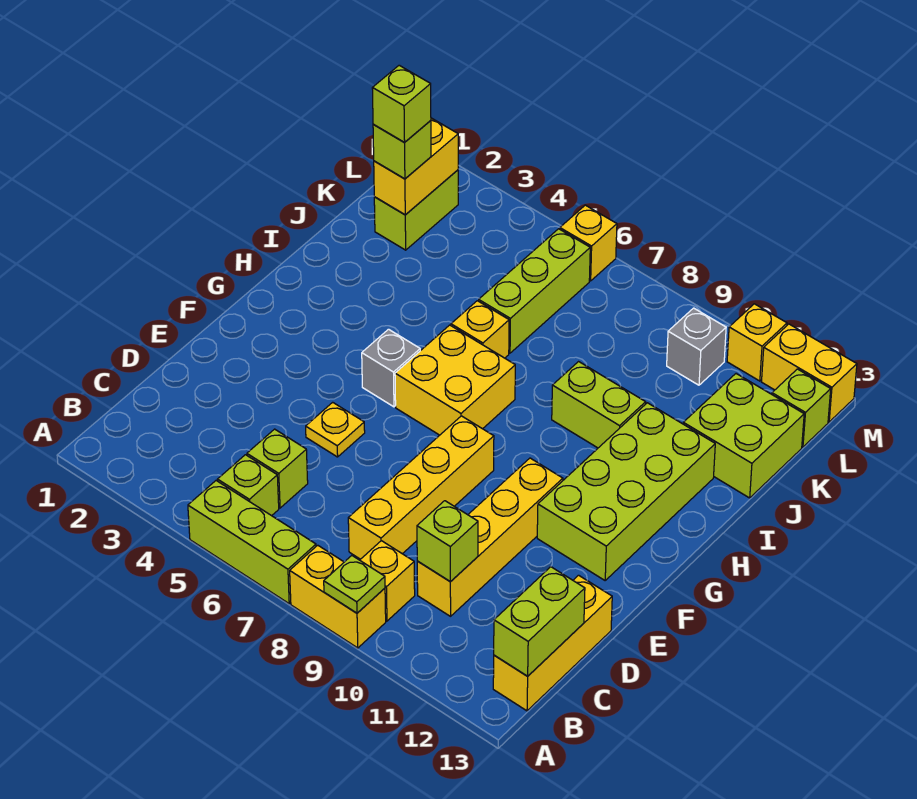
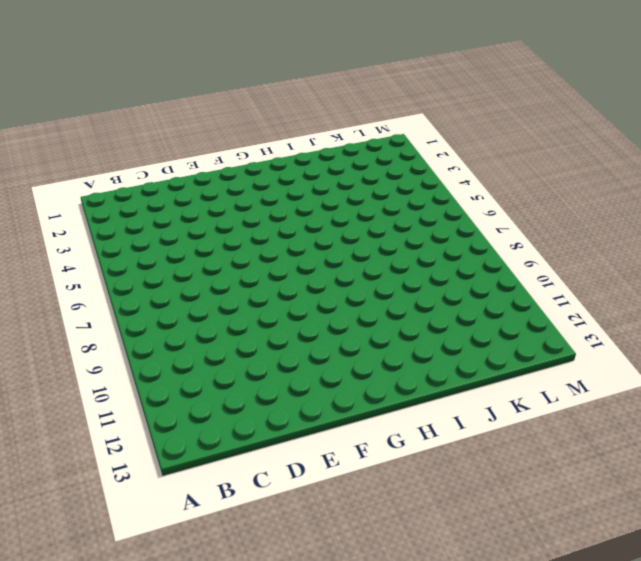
none -> lime brick A5:A7 level 1
none -> yellow brick A8:A9 level 1
none -> lime brick B5 level 1

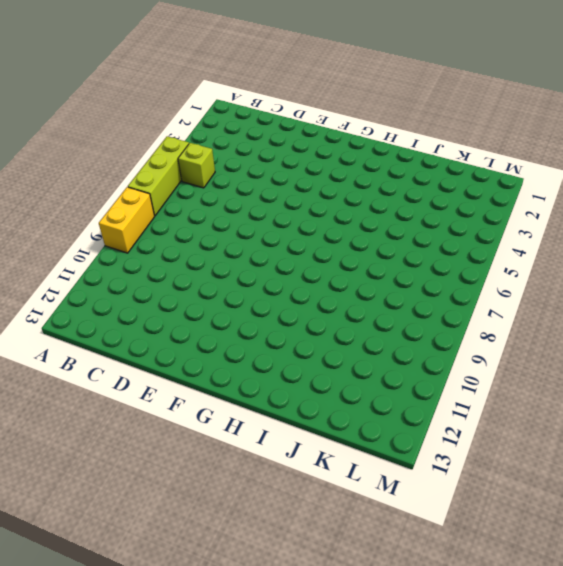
none -> yellow brick B9 level 1
none -> yellow brick B13:D13 level 1
none -> lime brick C5 level 1

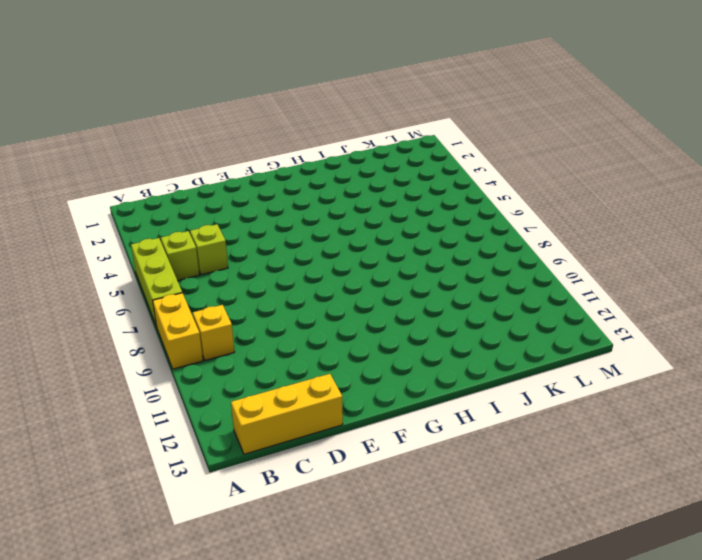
none -> yellow brick C8:F8 level 1
none -> yellow brick C10:F10 level 1
none -> yellow plate E5 level 1

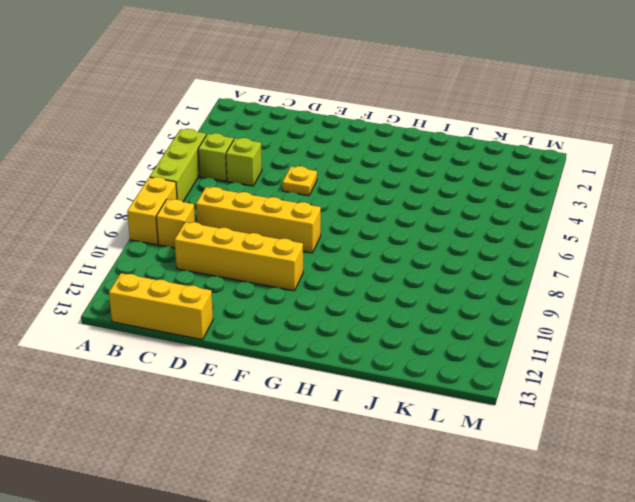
none -> lime brick F11:I12 level 1
none -> grey brick G5 level 1
none -> yellow brick G6:H7 level 1

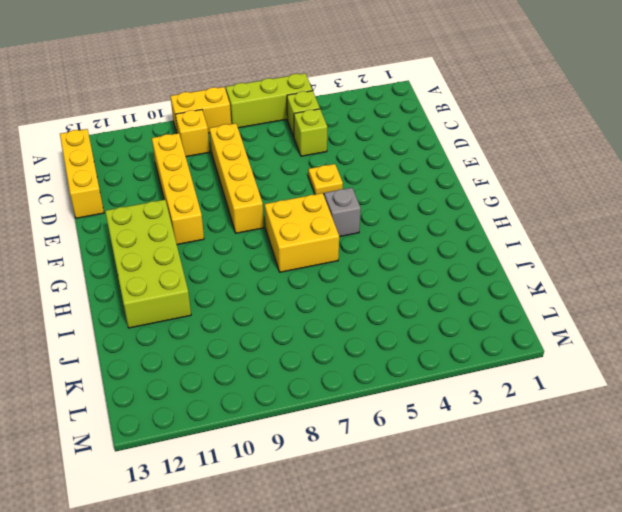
none -> yellow brick I6 level 1
none -> lime brick I9:I10 level 1
none -> lime brick J6:L6 level 1

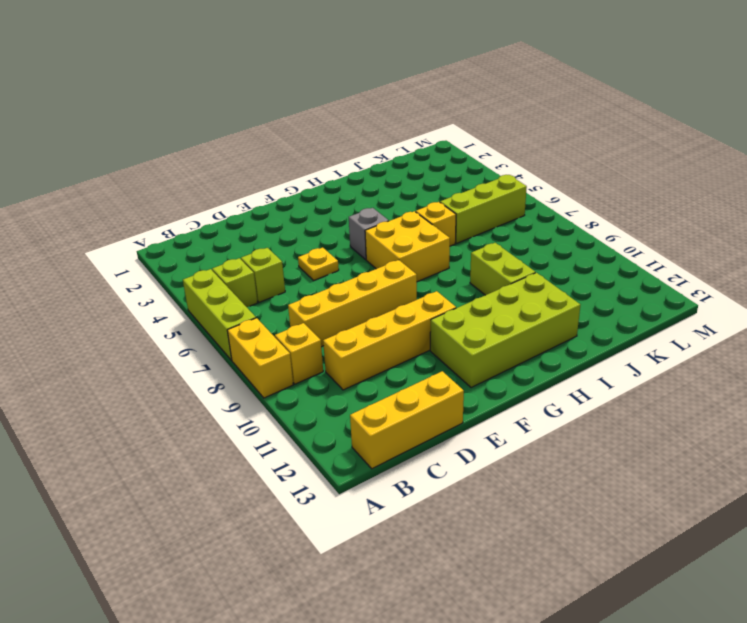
none -> lime brick J12:K13 level 1
none -> lime brick K2:L2 level 1
none -> grey brick L10 level 1

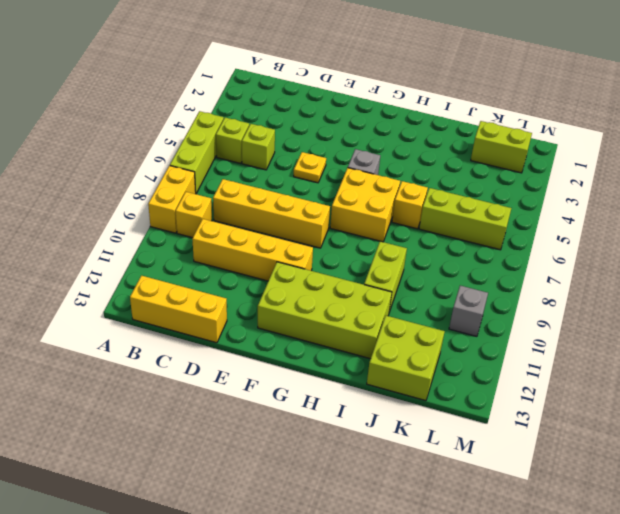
none -> lime brick L13 level 1
none -> yellow brick M6 level 1
none -> yellow brick M11 level 1

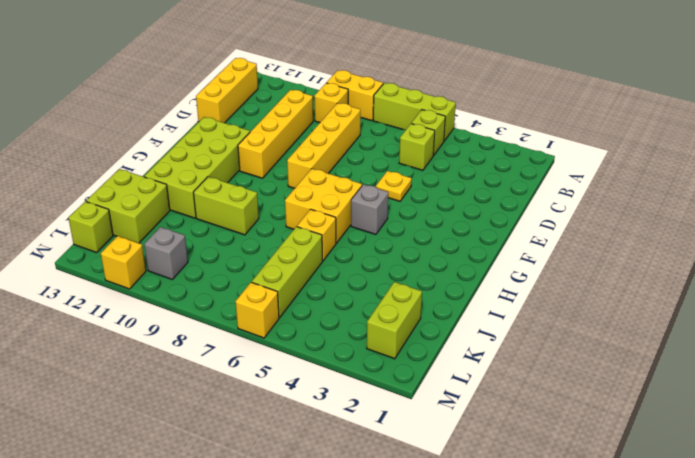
none -> yellow brick M12:M13 level 1
none -> lime plate A9 level 2
none -> lime brick B13:C13 level 2

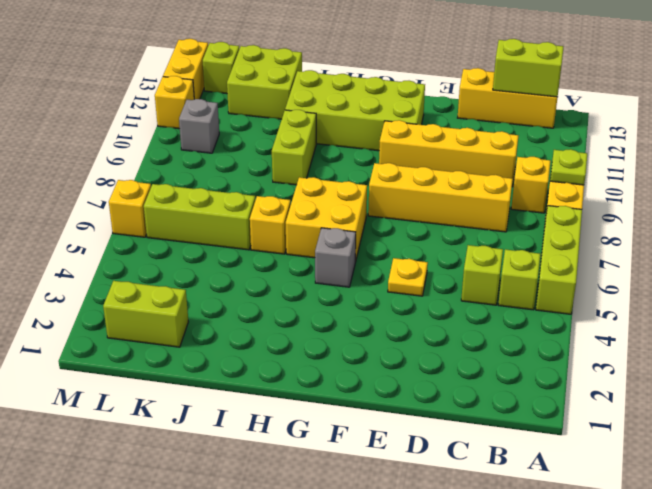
none -> lime brick C10 level 2
none -> yellow brick K2:L2 level 2
none -> lime brick K2 level 3

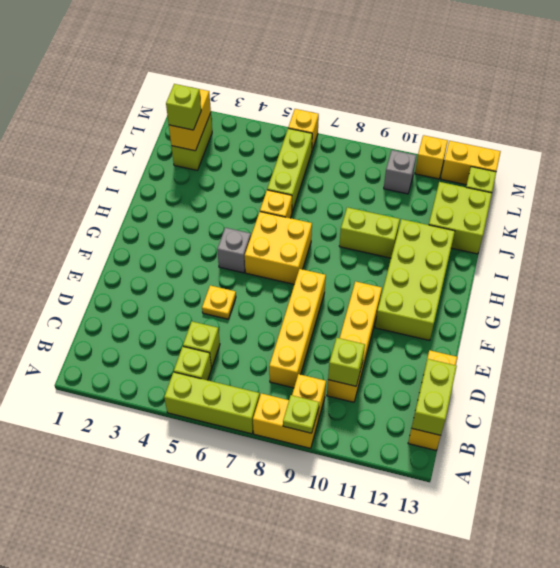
none -> lime brick K2 level 4

